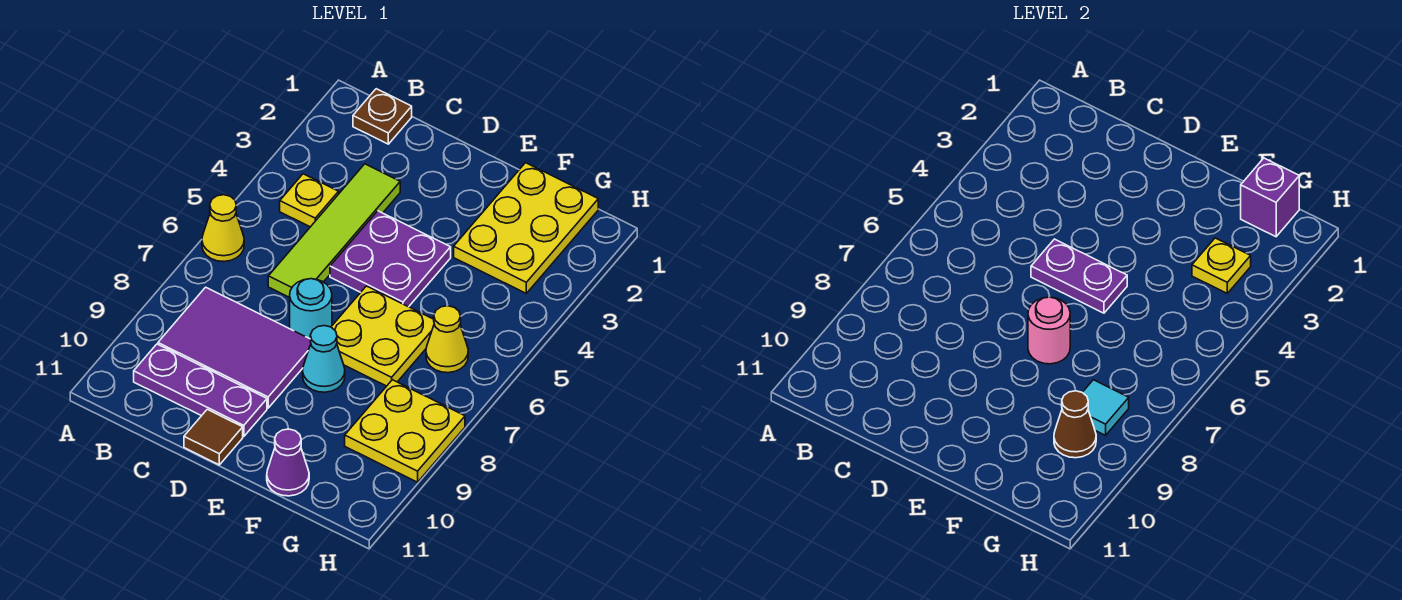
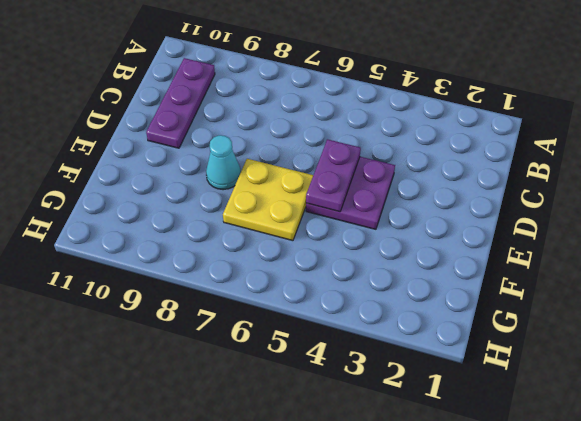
none -> yellow cone A6 level 1
none -> brown plate B1 level 1
none -> yellow plate B4 level 1

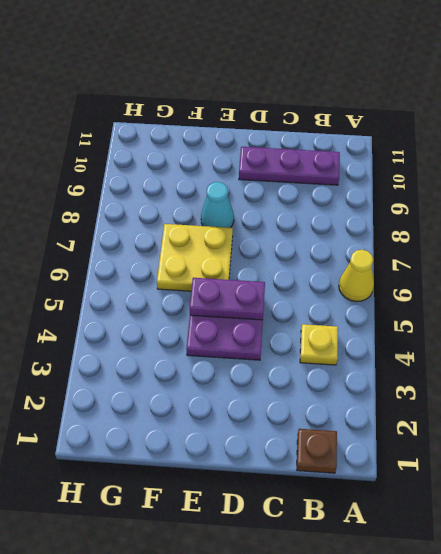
none -> purple tile B8:D9 level 1
none -> lime tile C3:C6 level 1
none -> cyan round brick D7 level 1

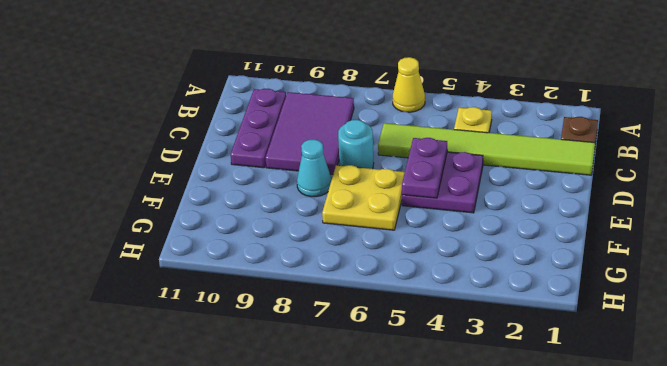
lime tile C1:C6 level 1 -> lime tile C3:C6 level 1
none -> brown tile D11 level 1
none -> yellow plate F1:G3 level 1
none -> purple cone F11 level 1

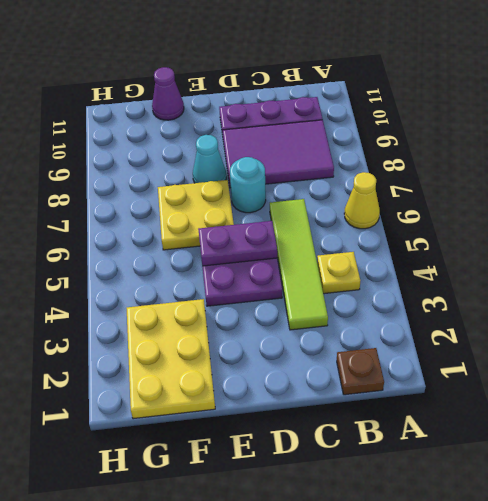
none -> brown tile D11 level 1
none -> yellow cone G6 level 1
none -> yellow plate G8:H9 level 1

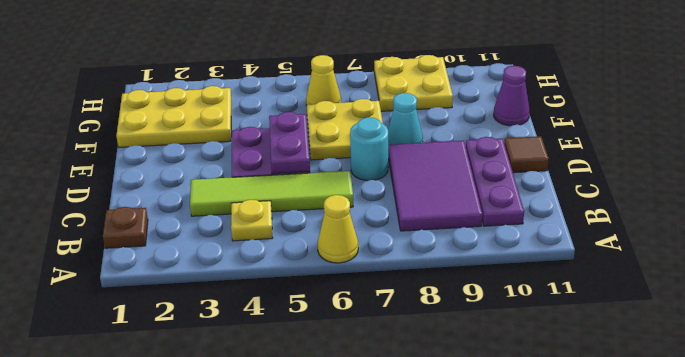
none -> pink round brick E7 level 2
none -> purple brick G1 level 2
none -> yellow plate G3 level 2

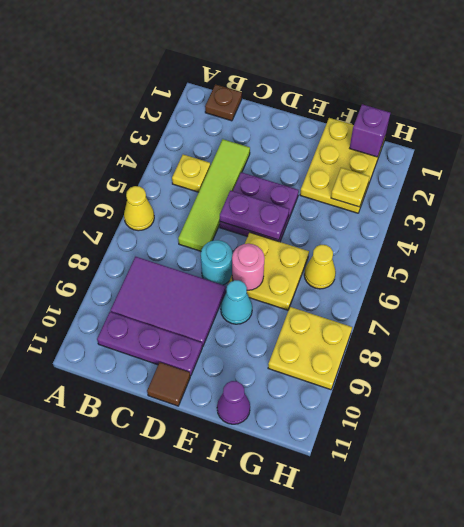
none -> cyan tile G8 level 2
none -> brown cone G9 level 2

